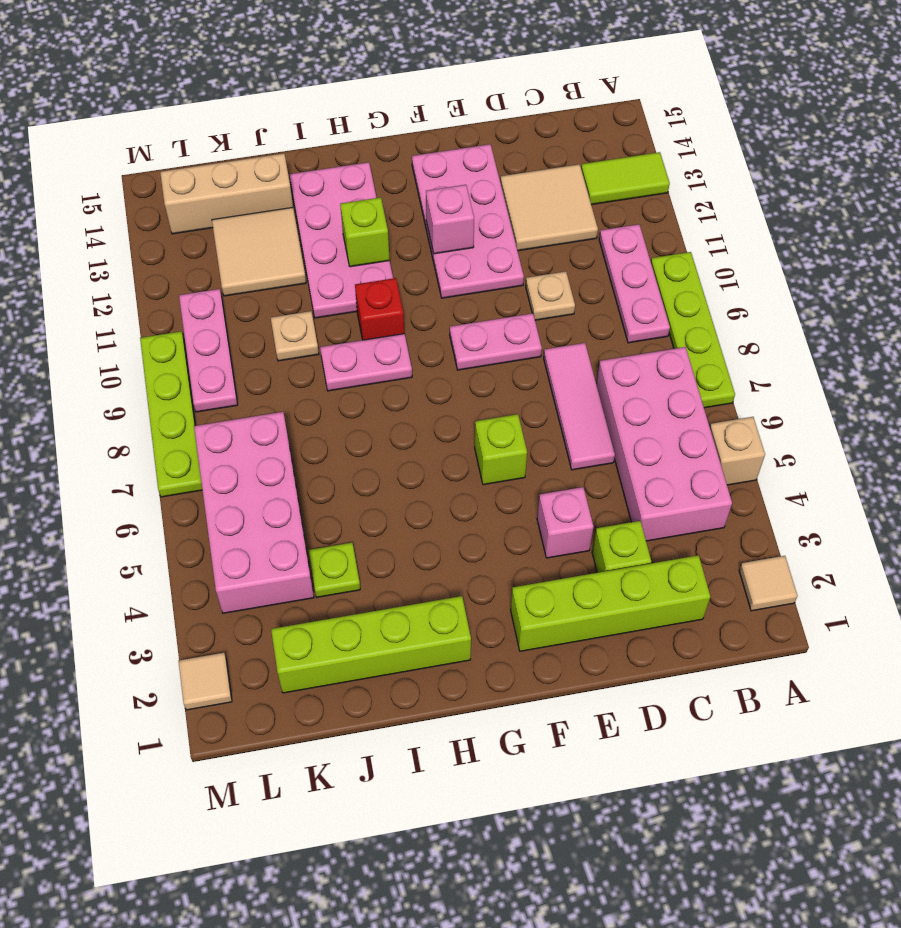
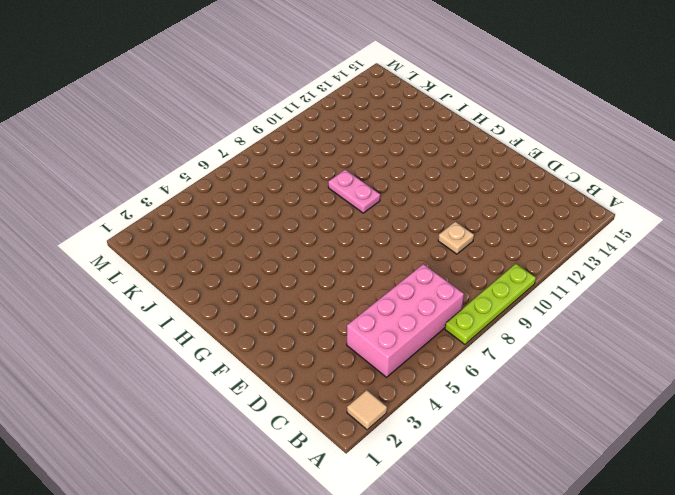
none -> tan brick A5 level 1
none -> lime tile A13:B13 level 1
none -> pink plate B9:B11 level 1

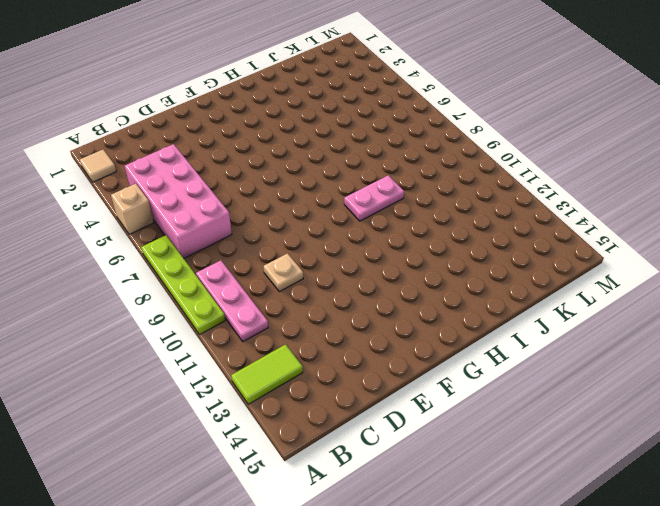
none -> lime brick C2:F2 level 1
none -> tan tile C12:D13 level 1
none -> lime brick D3 level 1

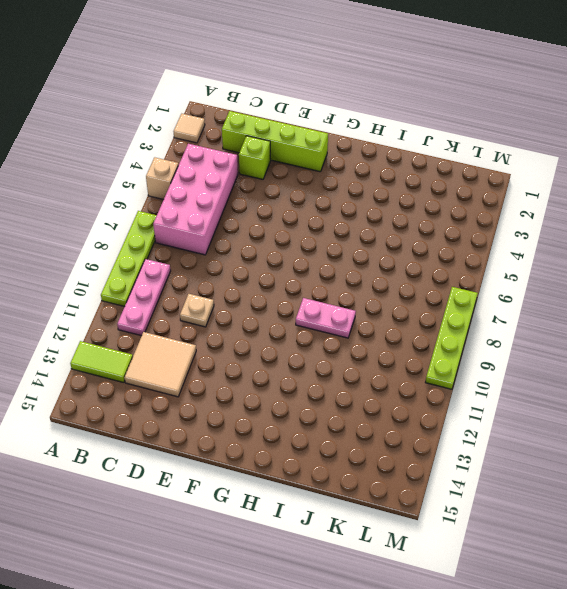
none -> pink tile D6:D8 level 1
none -> pink brick E4 level 1
none -> pink plate E9:F9 level 1

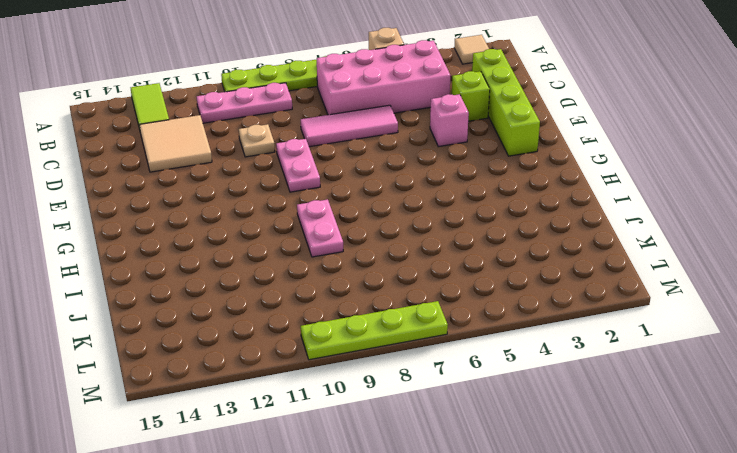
none -> pink plate E11:F14 level 1
none -> lime brick F6 level 1
none -> lime brick H2:K2 level 1

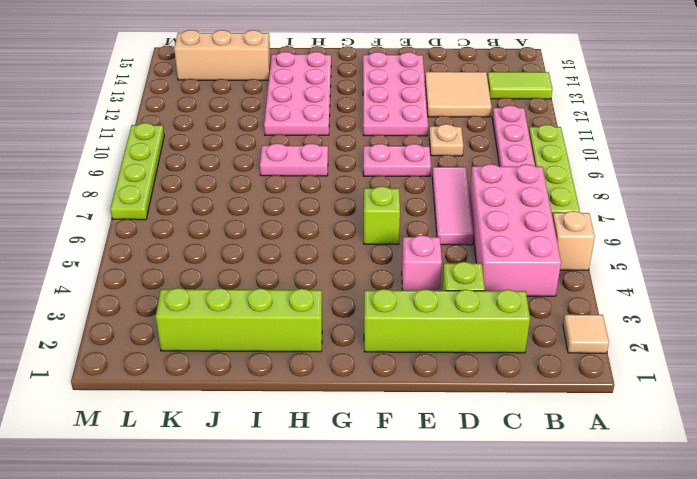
none -> red brick H10 level 1
none -> lime plate J4 level 1
none -> tan plate J10 level 1

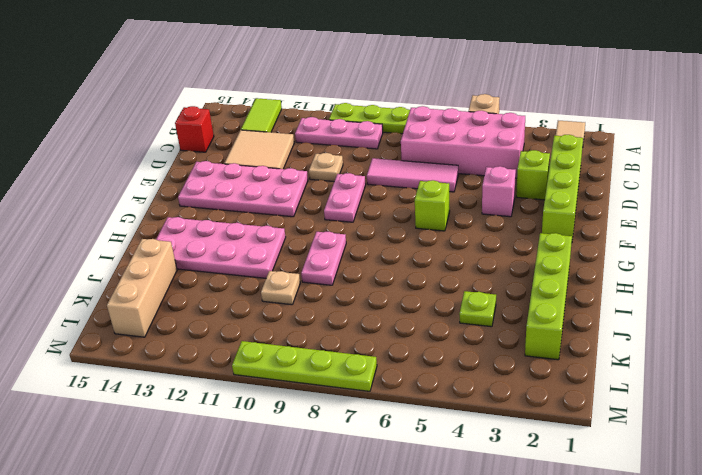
red brick C15 level 1 -> red brick H10 level 1
none -> tan tile J12:K13 level 1
none -> pink brick K4:L7 level 1
none -> pink plate L9:L11 level 1

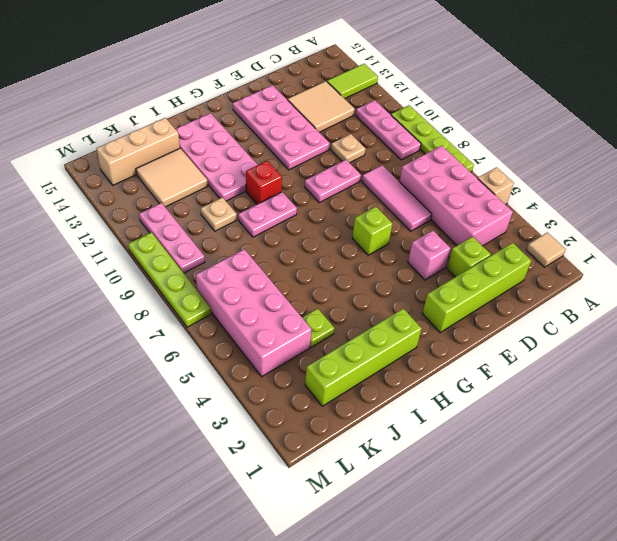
none -> tan tile M2 level 1
none -> pink brick F12 level 2
none -> lime brick H12 level 2

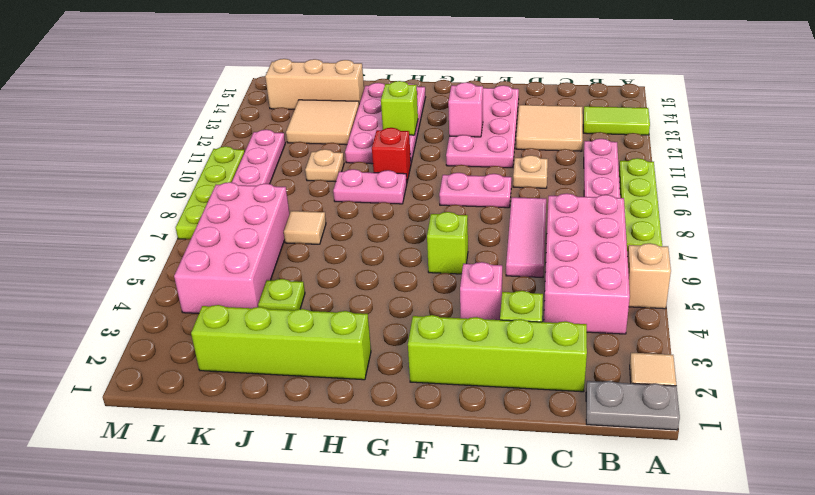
grey plate A1:B1 level 1 -> none
tan tile J7 level 1 -> tan tile M2 level 1

